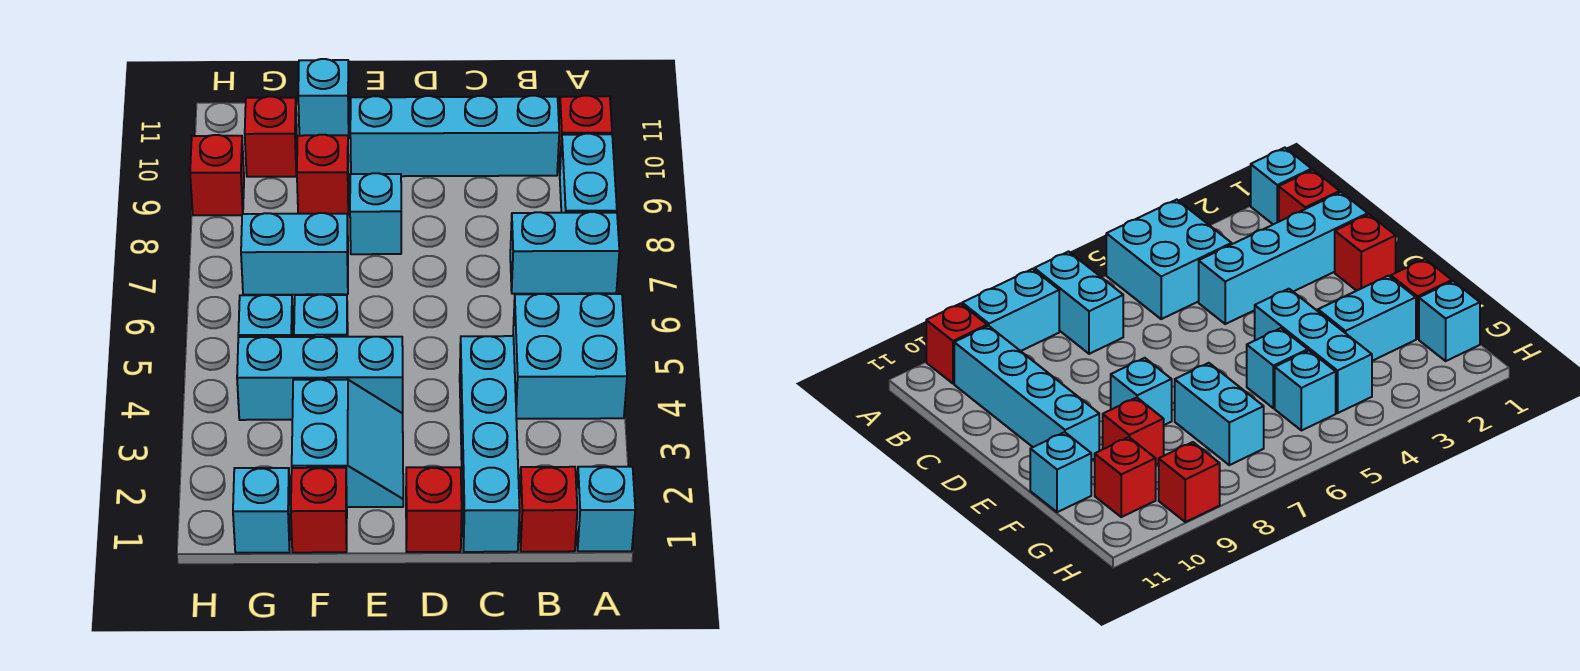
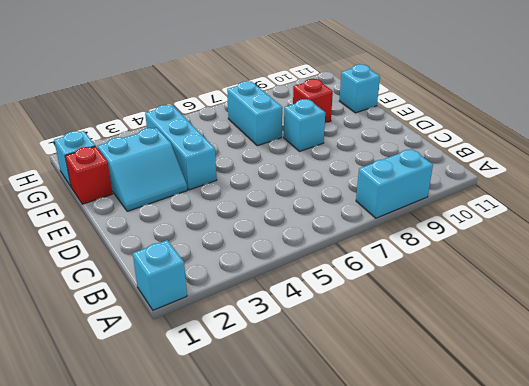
none -> cyan brick A4:B5 level 1
none -> cyan brick A7:B7 level 1
none -> red brick A10 level 1

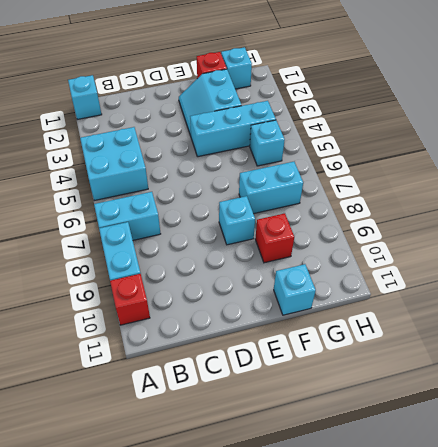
none -> red brick B1 level 1
none -> cyan brick B10:E10 level 1
none -> cyan brick C1:C4 level 1

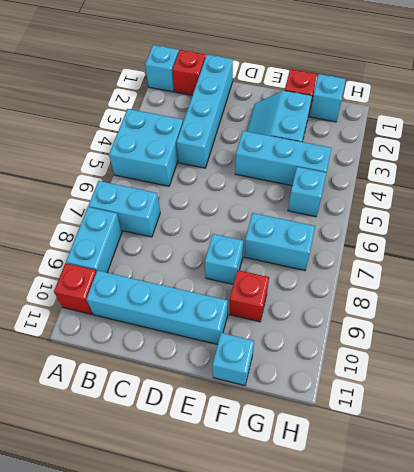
none -> red brick D1 level 1
none -> cyan brick F5 level 1
none -> red brick G10 level 1

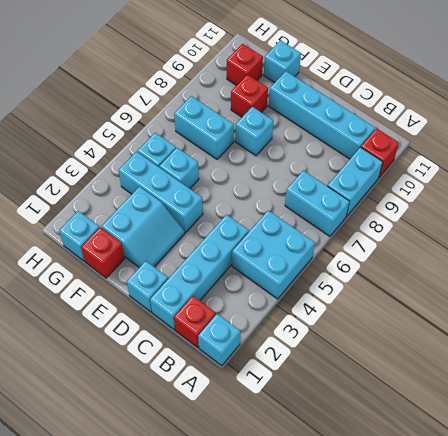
cyan brick D1 level 1 -> red brick D1 level 1
none -> red brick H9 level 1

